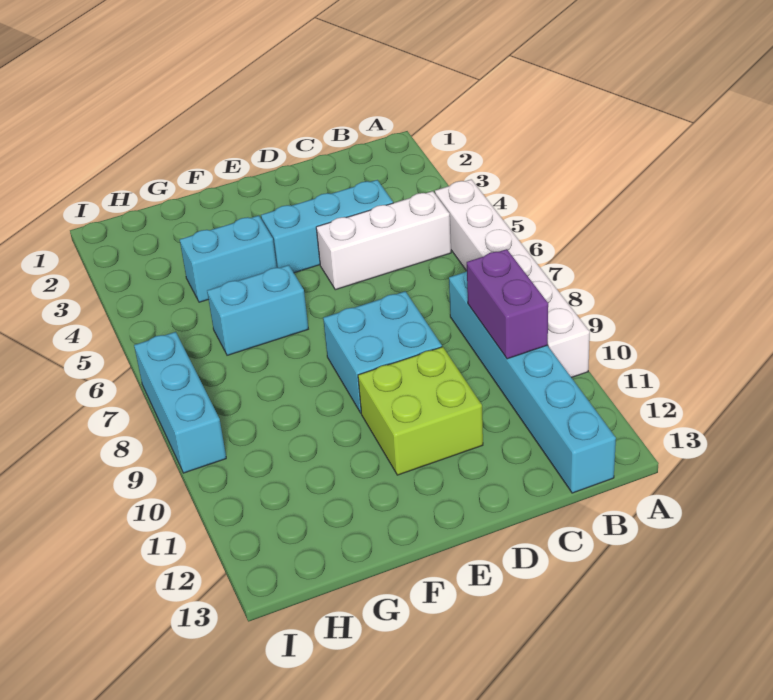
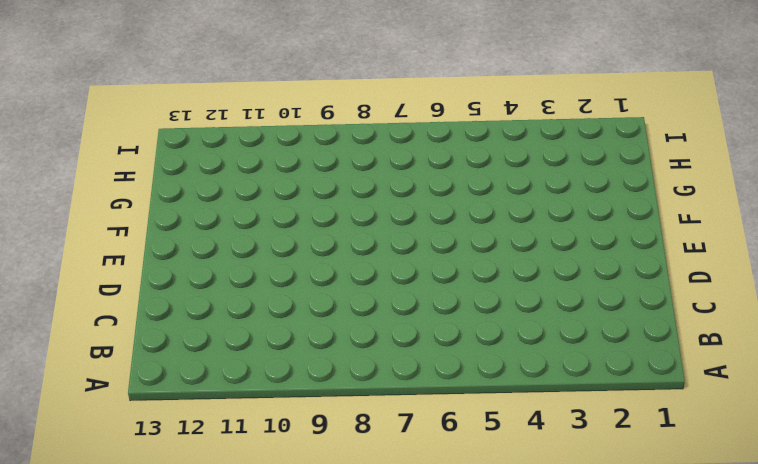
none -> white brick A5:A10 level 1
none -> white brick B5:D5 level 1

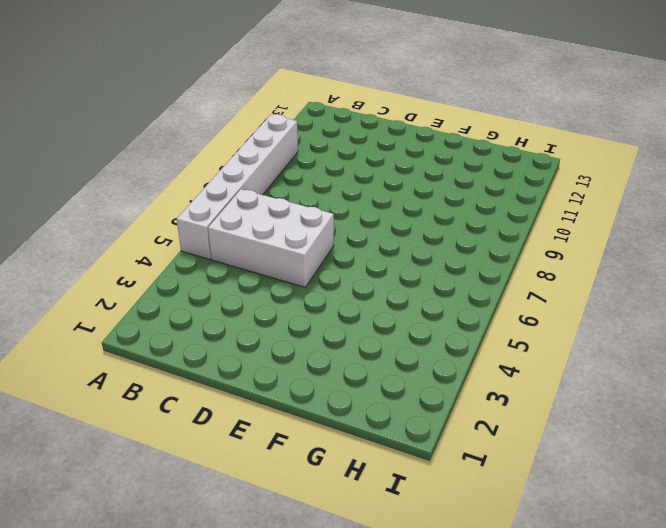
white brick B5:D6 level 1 -> white brick B5:D5 level 1
none -> cyan brick B8:B13 level 1
none -> cyan brick C4:E4 level 1

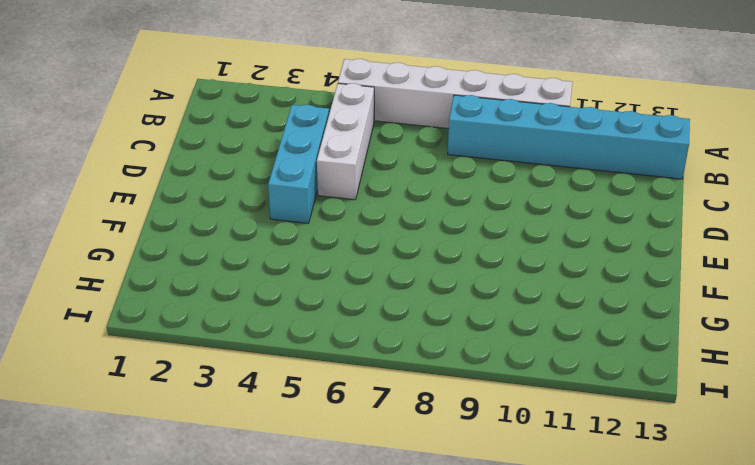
none -> cyan brick D8:E9 level 1
none -> lime brick D10:E11 level 1

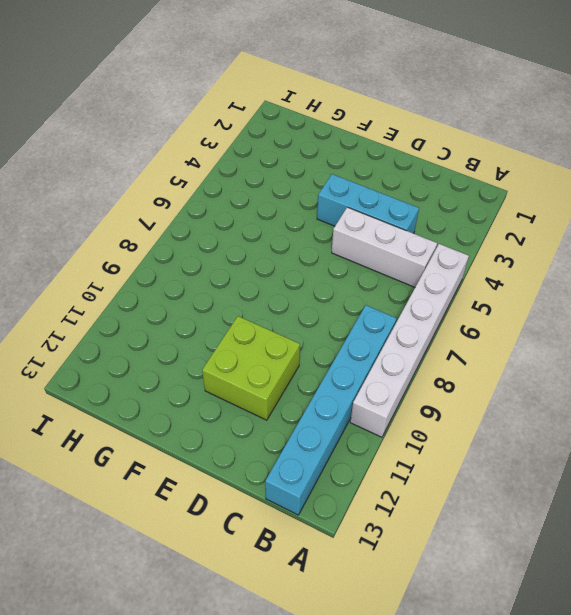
none -> cyan brick D8:E9 level 1
none -> cyan brick F4:G4 level 1

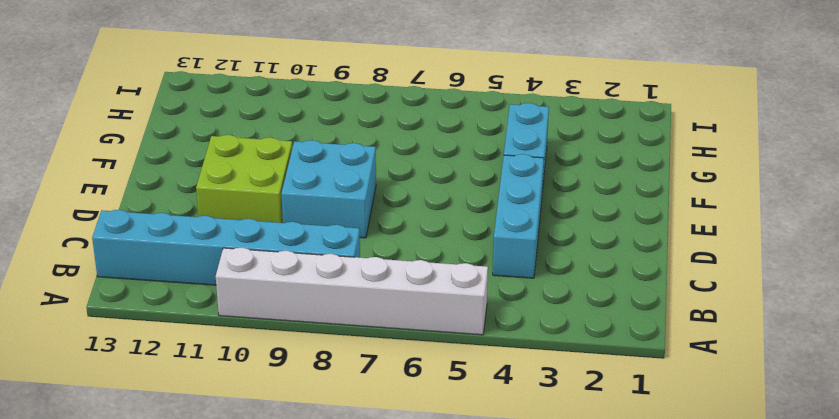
none -> white brick B5:D5 level 1
none -> cyan brick F6:G6 level 1

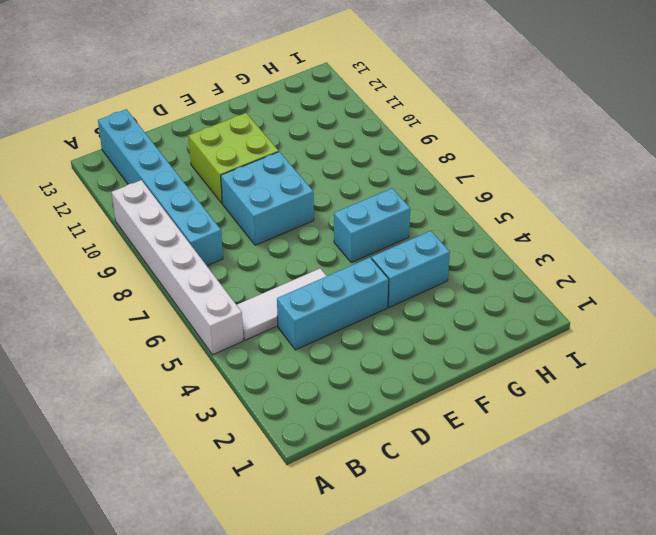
white tile B5:D5 level 1 -> white brick B5:D5 level 1
none -> cyan brick I7:I9 level 1
none -> purple brick B9:B10 level 2

